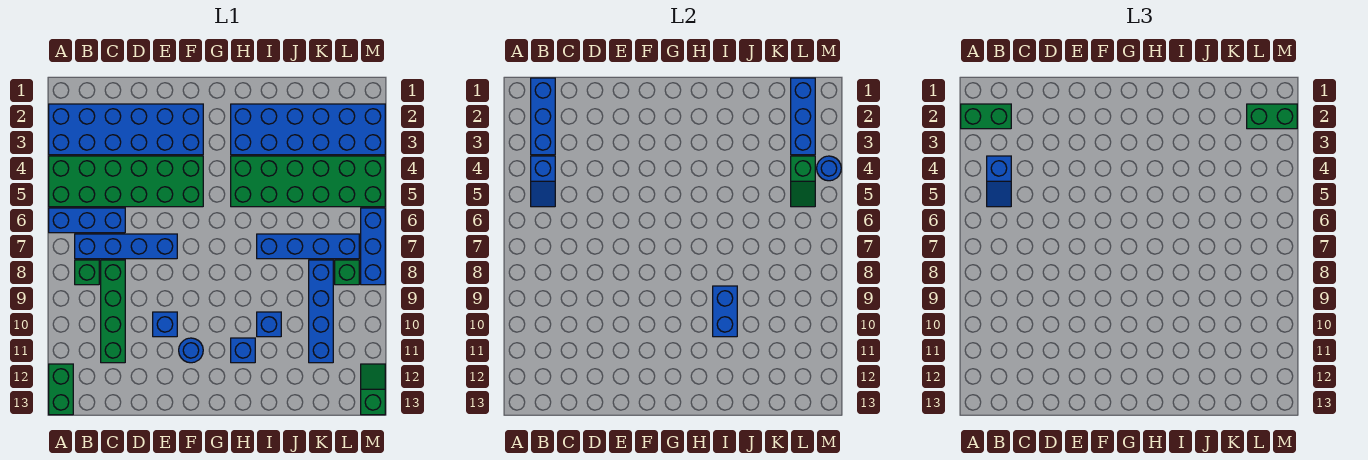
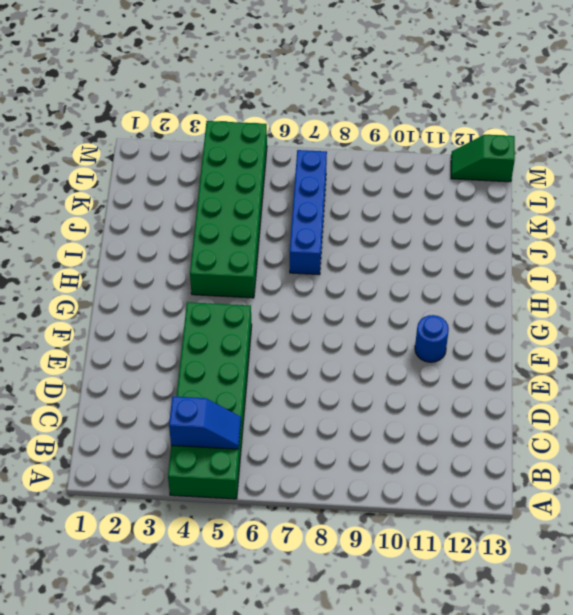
none -> blue brick A2:F3 level 1
none -> blue brick A6:C6 level 1
none -> green brick A12:A13 level 1

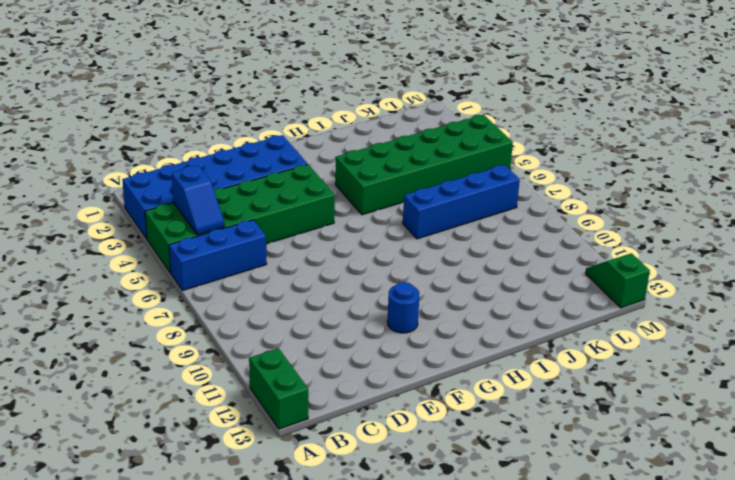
none -> blue brick B7:E7 level 1
none -> green brick B8 level 1
none -> green brick C8:C11 level 1

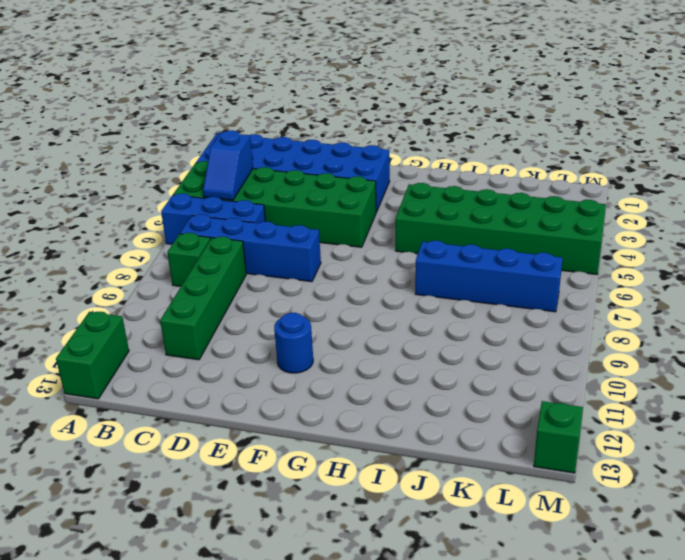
none -> blue brick E10 level 1
none -> blue brick H2:M3 level 1
none -> blue brick H11 level 1

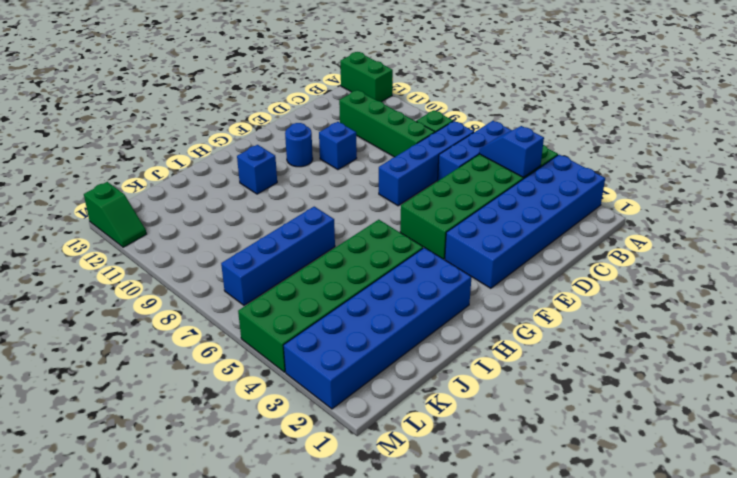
none -> blue brick I10 level 1
none -> blue brick K8:K11 level 1
none -> green brick L8 level 1

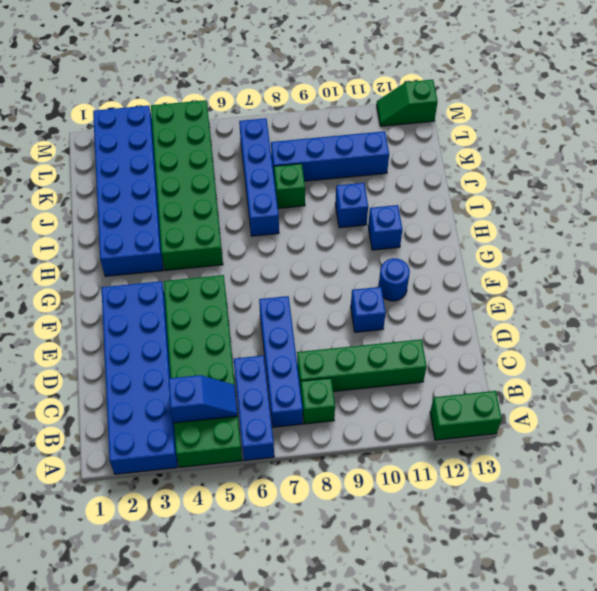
green brick J8 level 1 -> green brick L8 level 1
none -> blue brick M6:M8 level 1
none -> blue brick B1:B3 level 2
none -> blue brick I9:I10 level 2

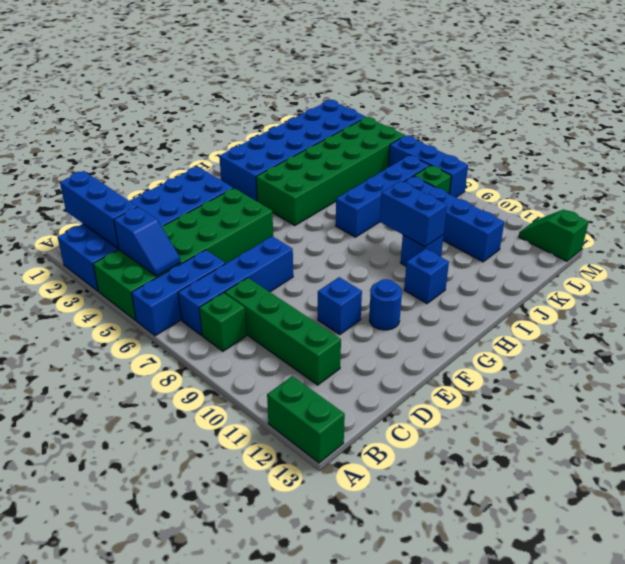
none -> blue brick L1:L3 level 2
none -> green slope L4:L5 level 2 top 4
none -> blue round brick M4 level 2

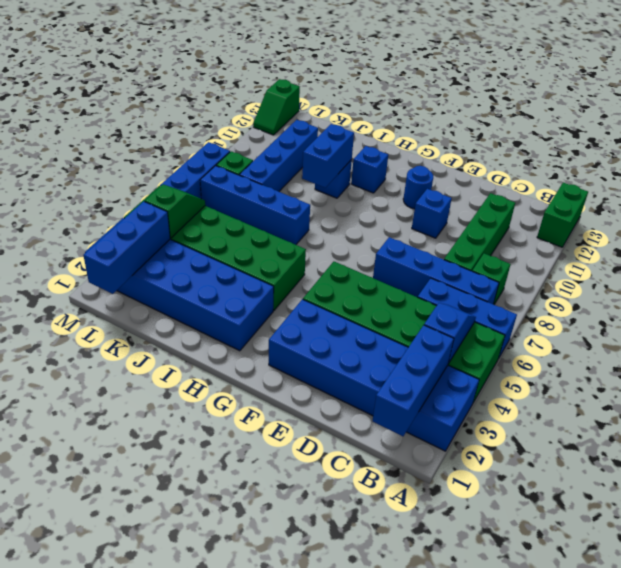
none -> blue round brick M4 level 2
none -> green brick A2:B2 level 3
none -> blue slope B4:B5 level 3 top 4

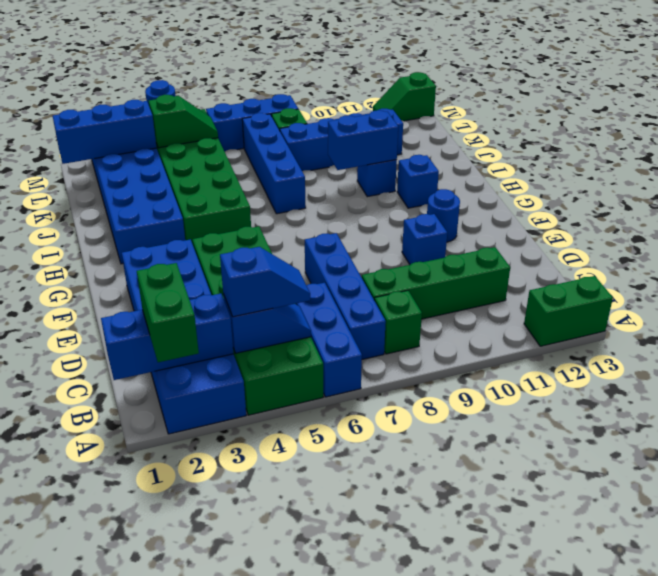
none -> green brick L2:M2 level 3

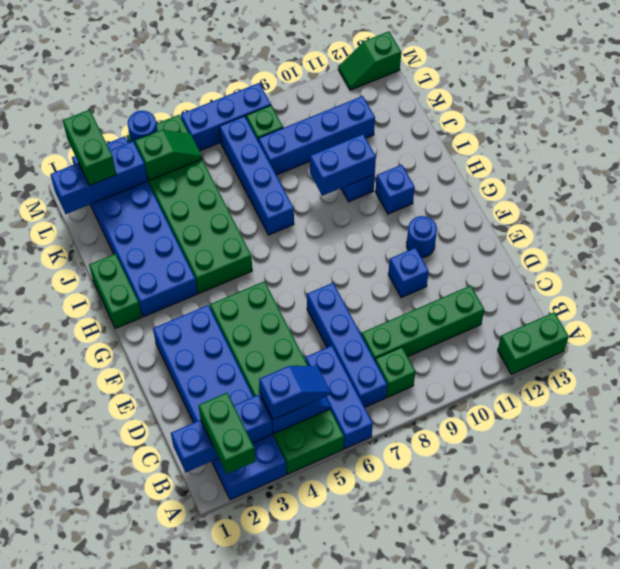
green brick H1:I1 level 1 -> none

